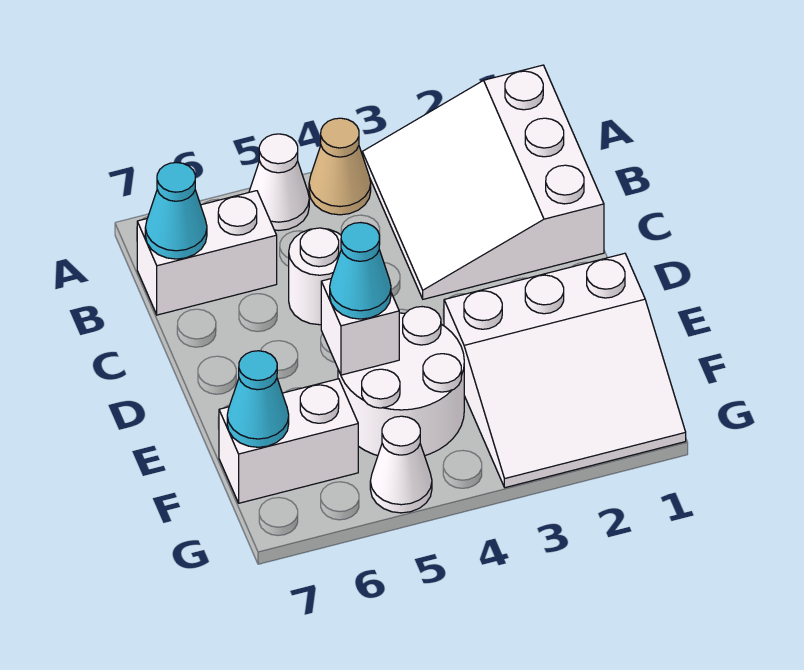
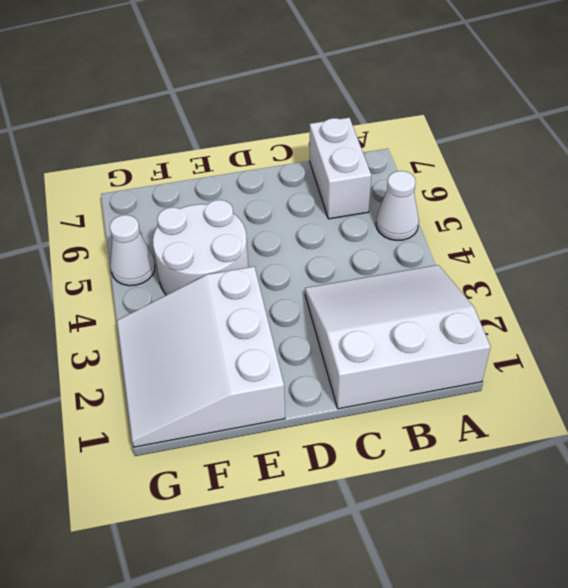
none -> tan cone A4 level 1
none -> white round brick C5 level 1
none -> white brick F6:F7 level 1

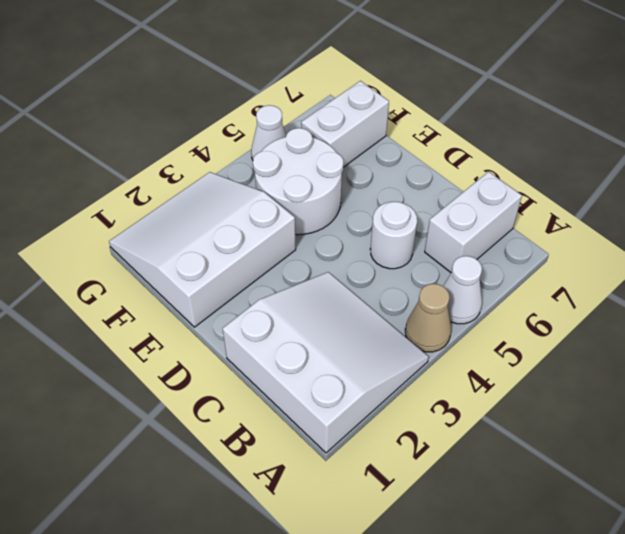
none -> cyan cone B7 level 2
none -> white brick E5 level 2
none -> cyan cone F7 level 2

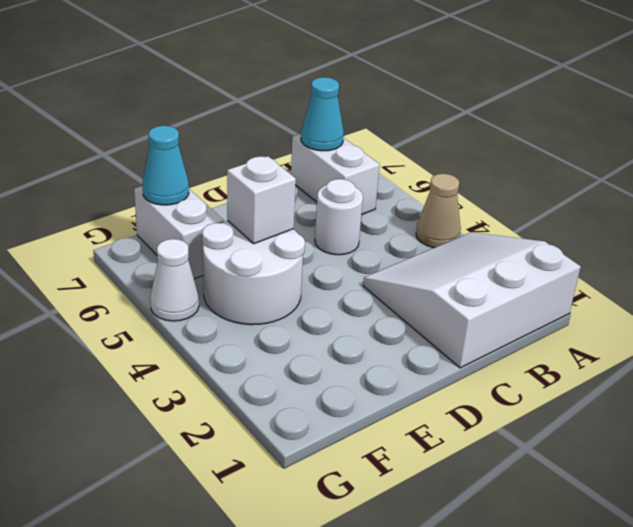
none -> white cone A5 level 1
none -> white slope E1:G3 level 1 top E
none -> cyan cone E5 level 3

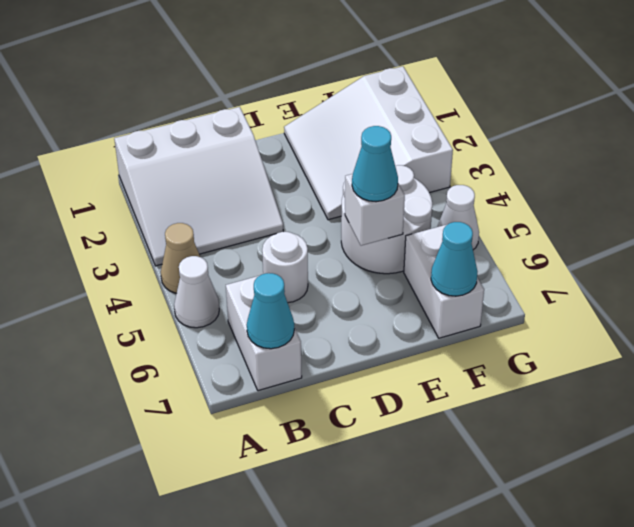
white slope E1:G3 level 1 top G -> white slope E1:G3 level 1 top E

